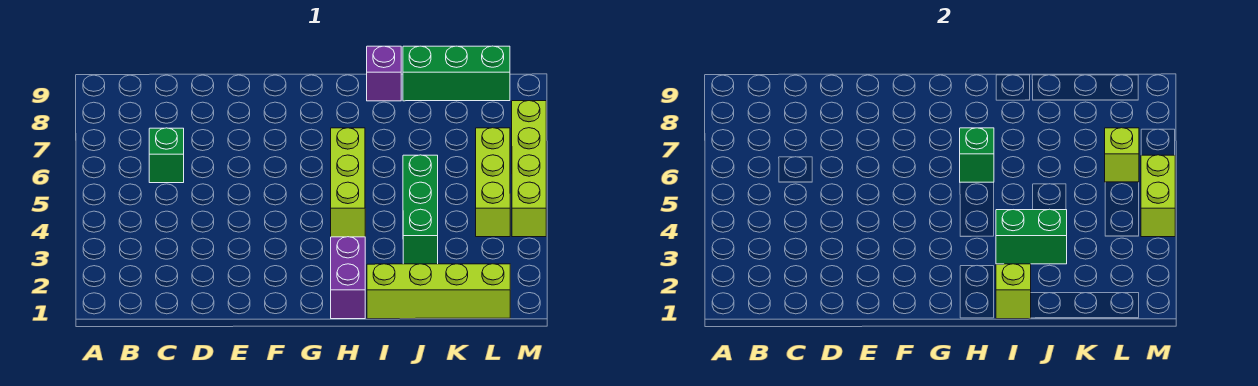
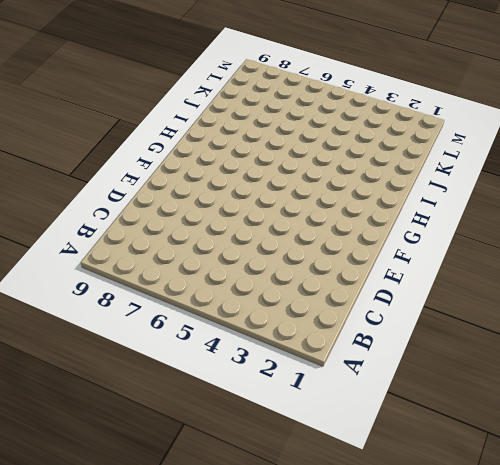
none -> green brick C6 level 1
none -> purple brick H1:H2 level 1
none -> lime brick H4:H6 level 1

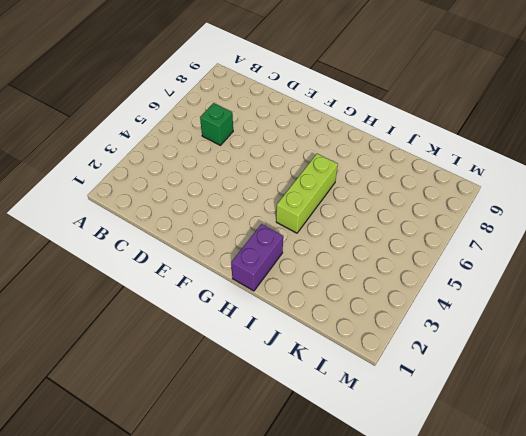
none -> lime brick I1:L1 level 1
none -> purple brick I9 level 1
none -> green brick J3:J5 level 1

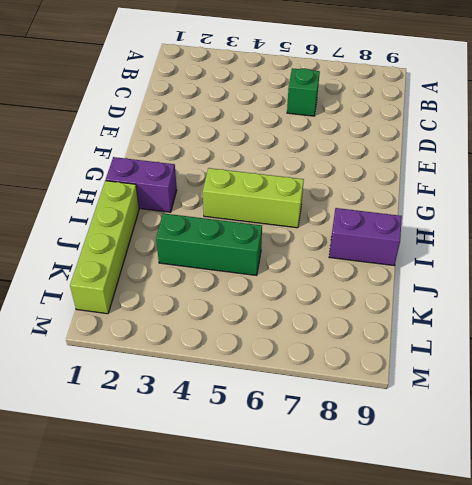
purple brick I8:I9 level 1 -> purple brick I9 level 1
none -> green brick J9:L9 level 1
none -> lime brick L4:L6 level 1
none -> lime brick M4:M7 level 1

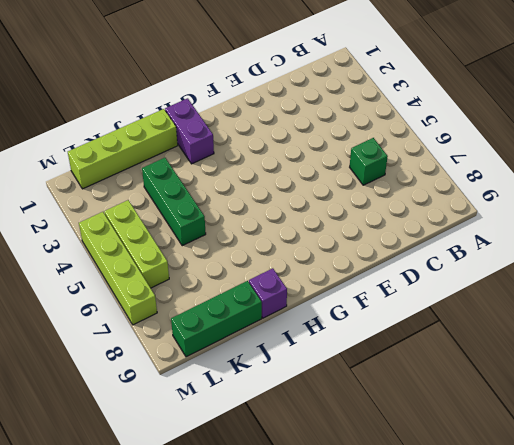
none -> lime brick H4:H6 level 1
none -> green brick H6 level 2
none -> lime brick I1 level 2

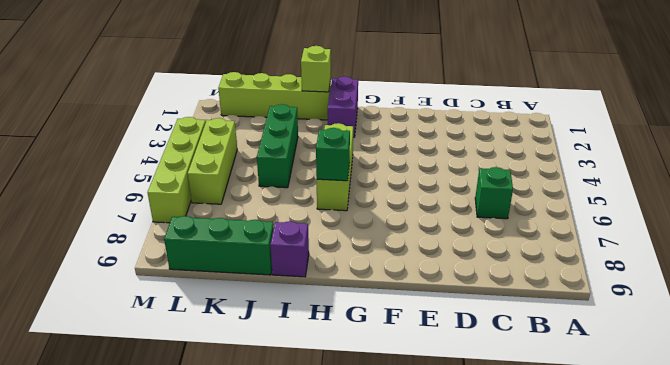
none -> green brick I3:J3 level 2
none -> lime brick L6 level 2
none -> lime brick M4:M5 level 2

